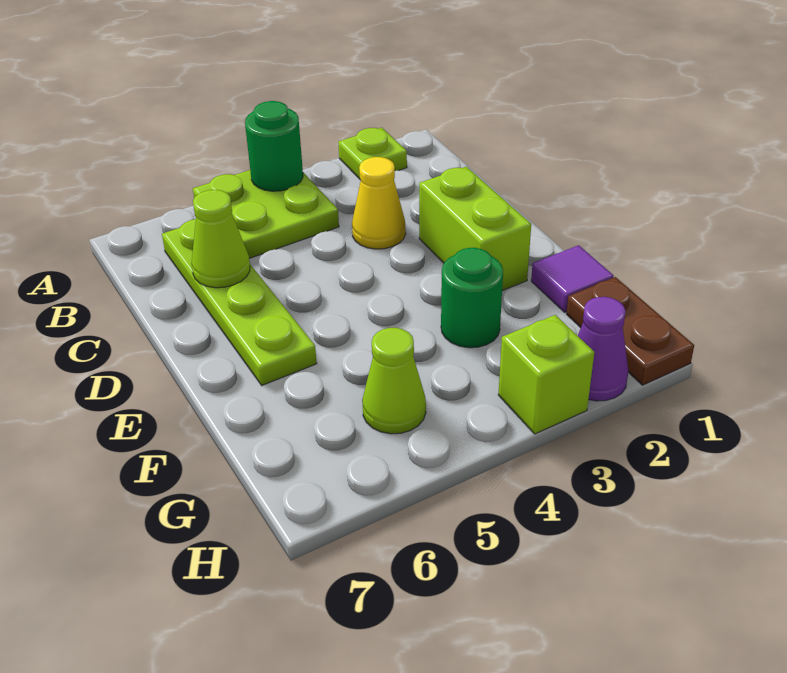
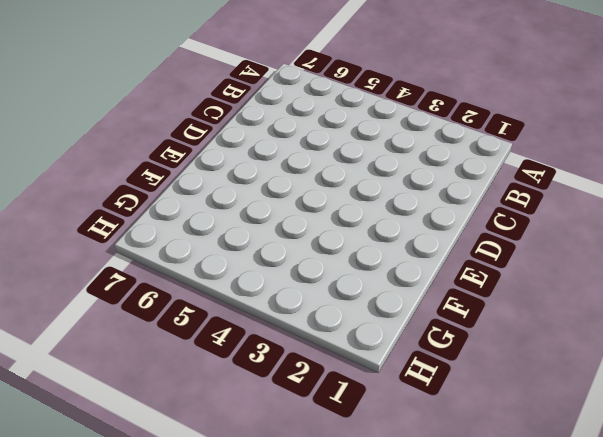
none -> lime plate A2 level 1
none -> lime plate A4:B5 level 1
none -> lime plate B6:E6 level 1

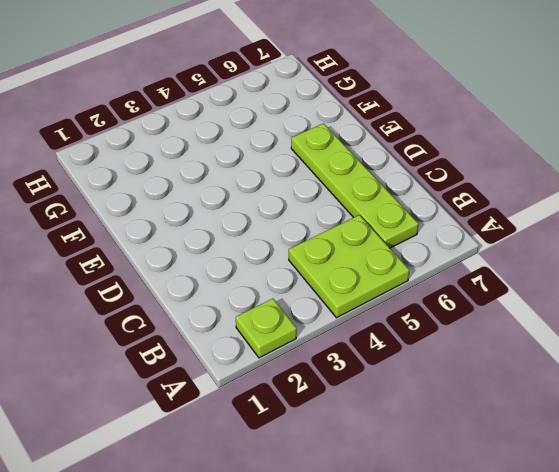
none -> yellow cone C3 level 1
none -> lime brick D2:E2 level 1
none -> purple tile F1 level 1

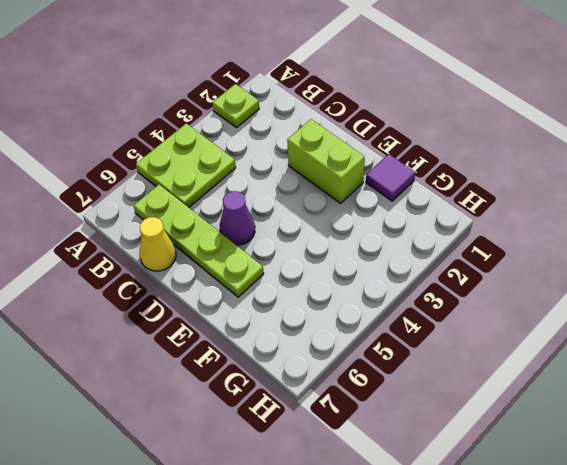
yellow cone C7 level 1 -> yellow cone C3 level 1
purple cone D5 level 1 -> purple cone H2 level 1
none -> green round brick F3 level 1
none -> brown plate G1:H1 level 1
none -> lime cone G5 level 1

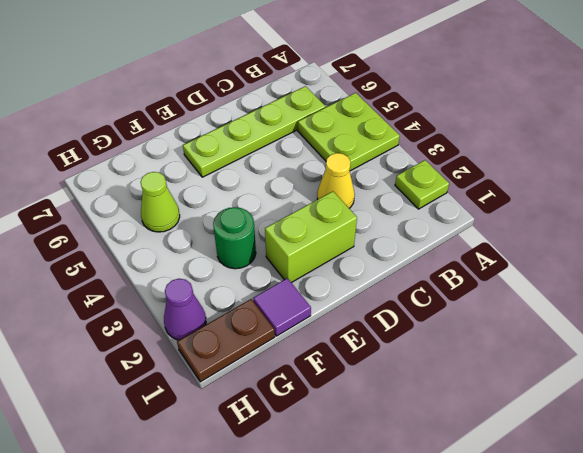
none -> lime brick H3 level 1
none -> green round brick A4 level 2
none -> lime cone C6 level 2

